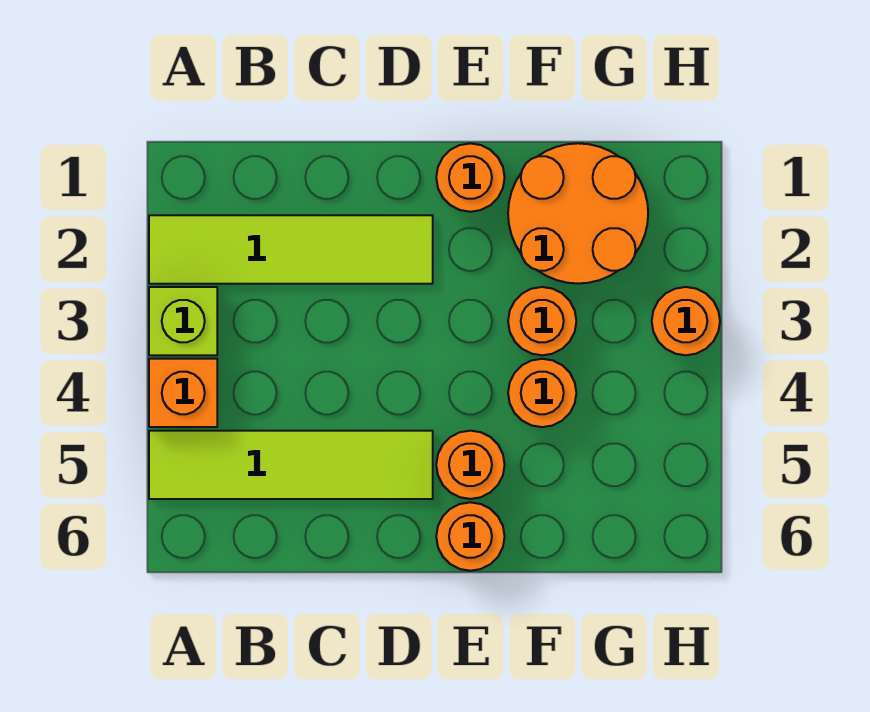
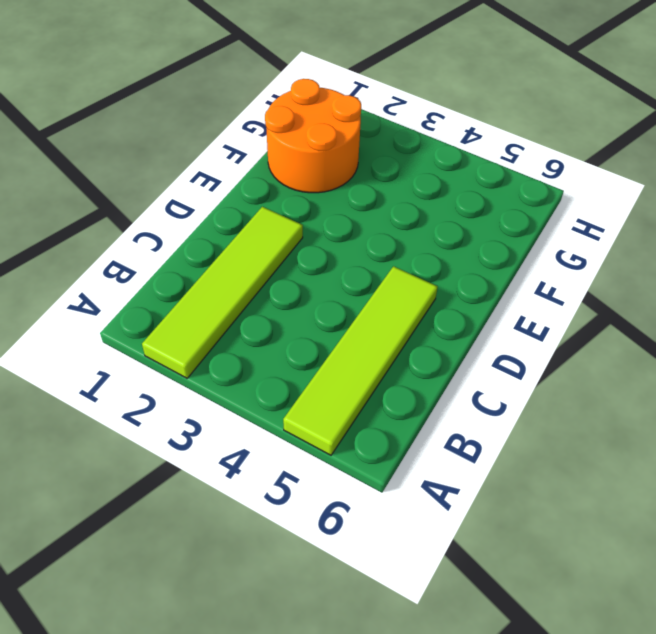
none -> lime brick A3 level 1
none -> orange brick A4 level 1

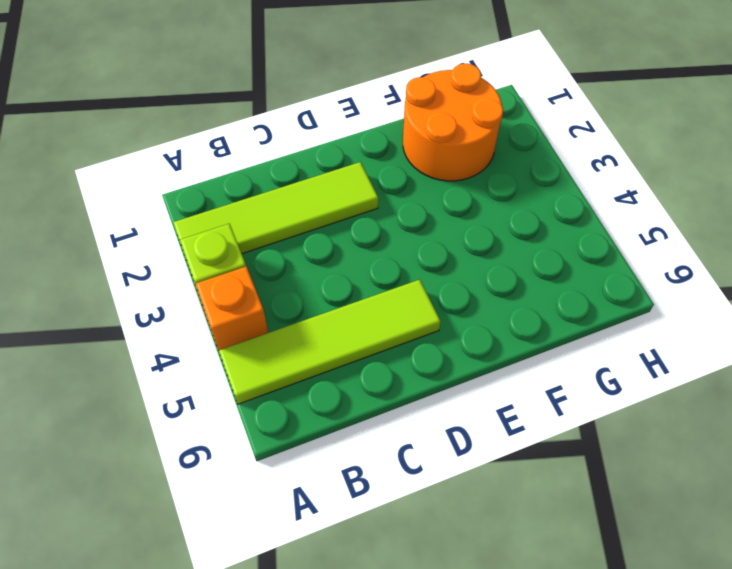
none -> orange round brick E1 level 1
none -> orange round brick E5 level 1

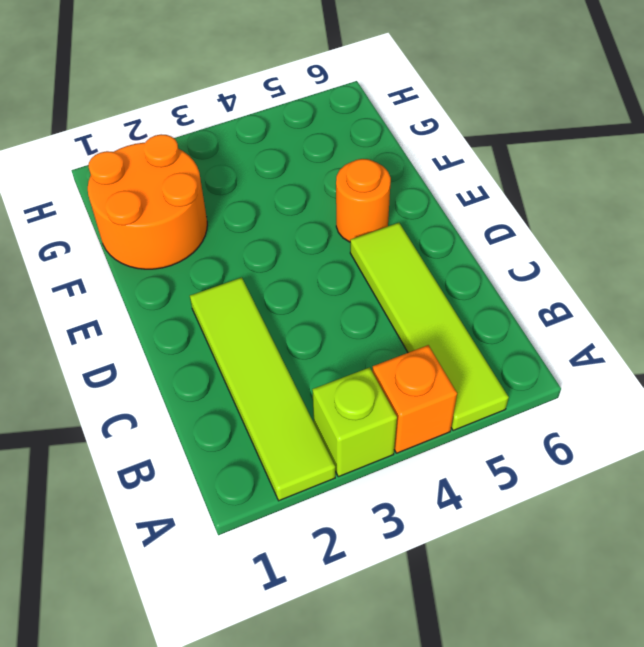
none -> orange round brick E1 level 1
none -> orange round brick E6 level 1

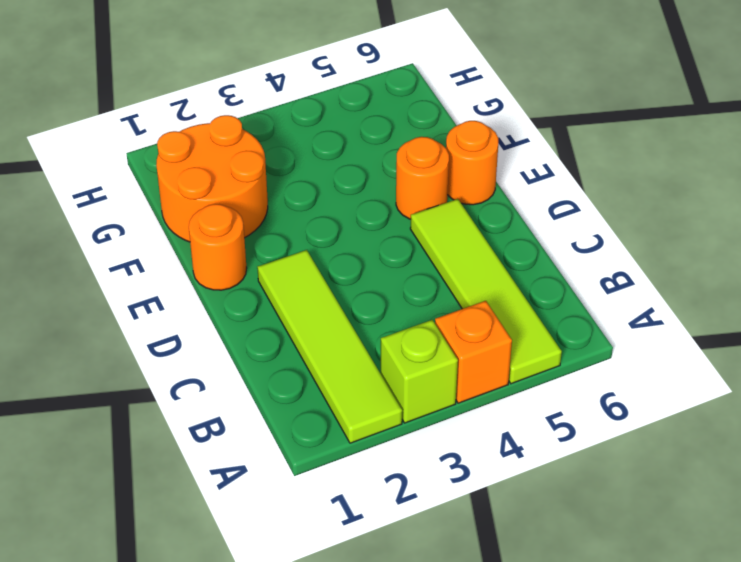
none -> orange round brick F3 level 1
none -> orange round brick F4 level 1

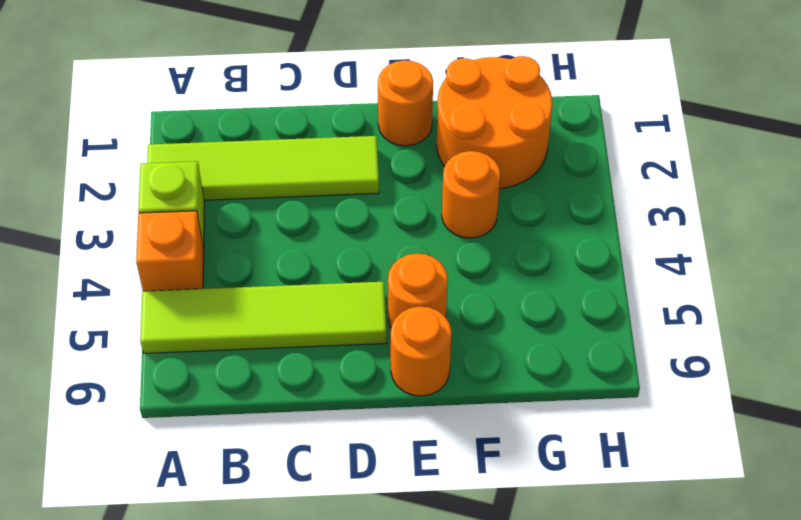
none -> orange round brick F4 level 1
none -> orange round brick H3 level 1

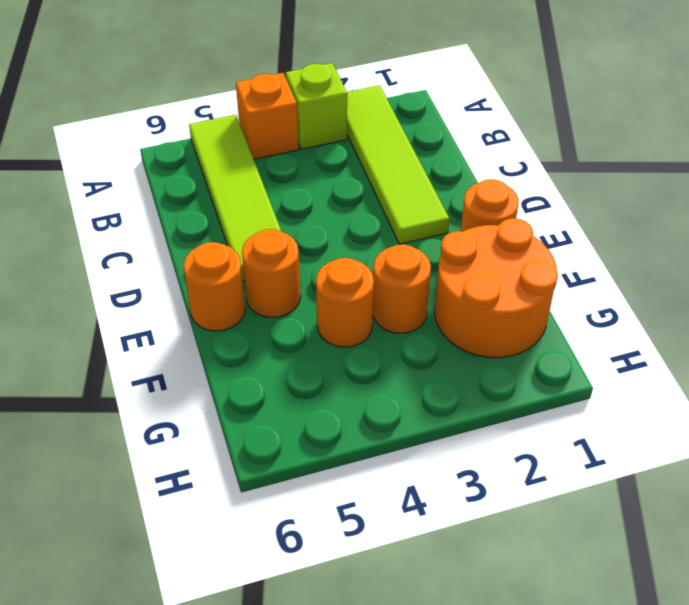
none -> orange round brick H3 level 1

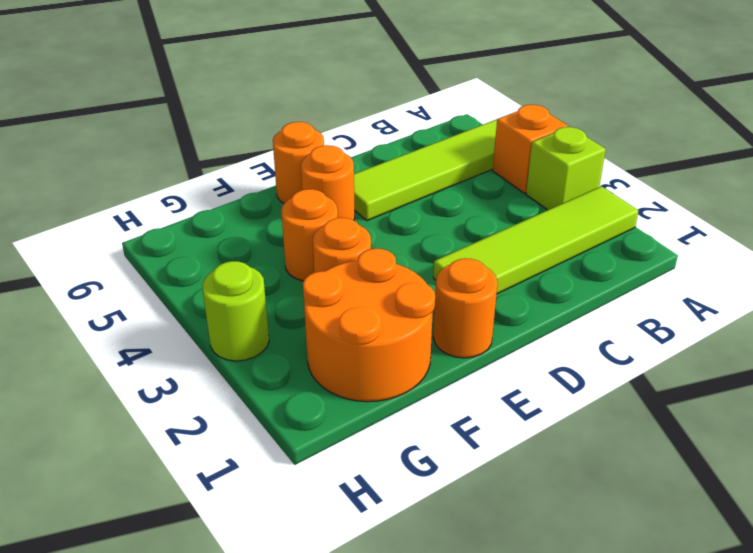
lime round brick H3 level 1 -> orange round brick H3 level 1

